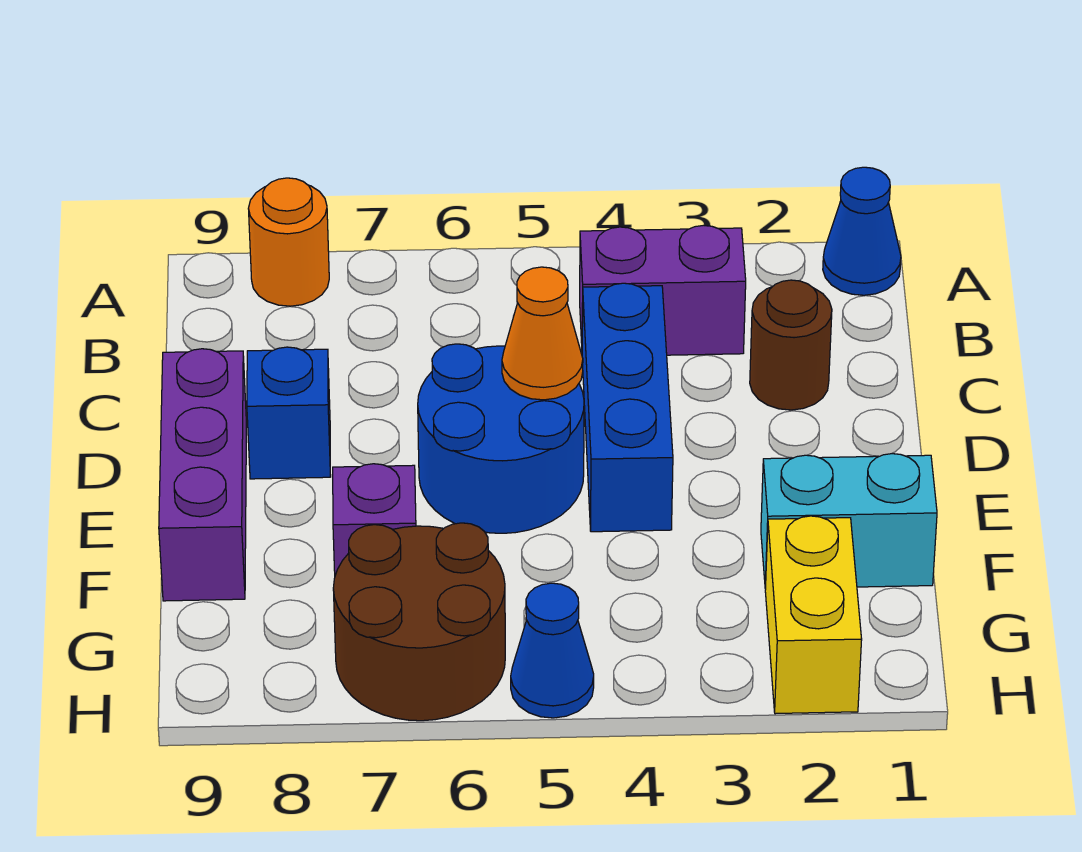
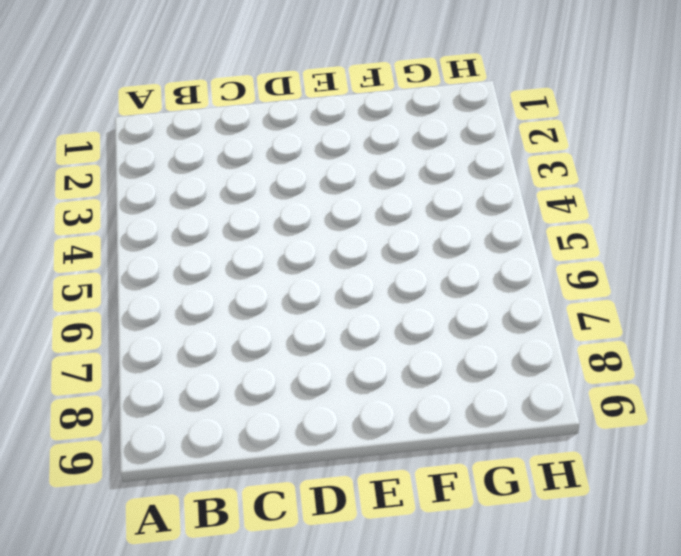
none -> blue cone A1 level 1
none -> orange round brick A8 level 1
none -> purple brick B3:B4 level 1

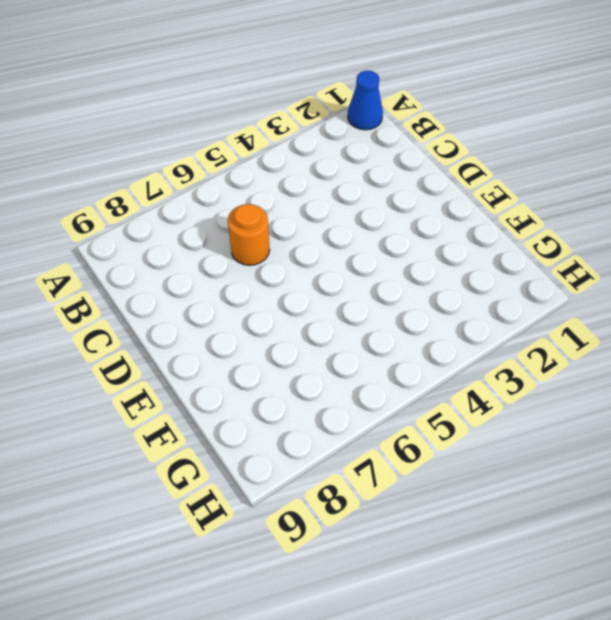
orange round brick C6 level 1 -> orange round brick A8 level 1
none -> purple brick B3:B4 level 1
none -> brown round brick C2 level 1
none -> blue brick C4:E4 level 1

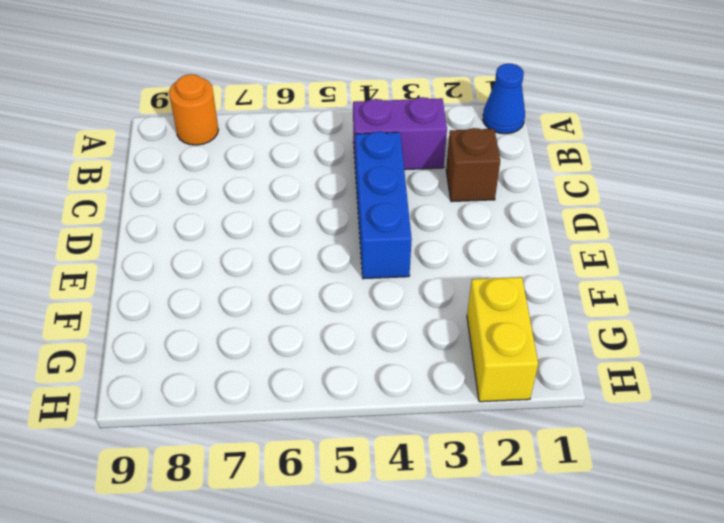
brown brick C2 level 1 -> brown round brick C2 level 1
none -> blue round brick D5:E6 level 1
none -> blue brick D8 level 1
none -> purple brick D9:F9 level 1

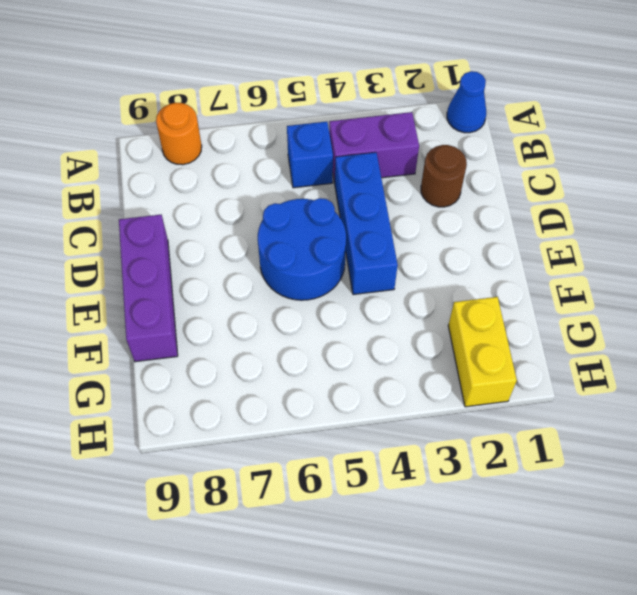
blue brick B5 level 1 -> blue brick D8 level 1
none -> cyan brick F1:F2 level 1
none -> purple brick F7 level 1
none -> brown round brick G6:H7 level 1

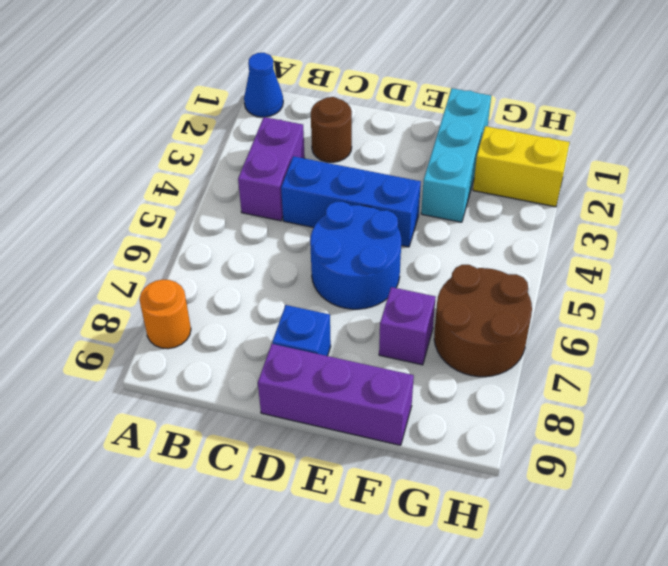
cyan brick F1:F3 level 1 -> cyan brick F1:F2 level 1
none -> blue cone H5 level 1
none -> orange cone D5 level 2

